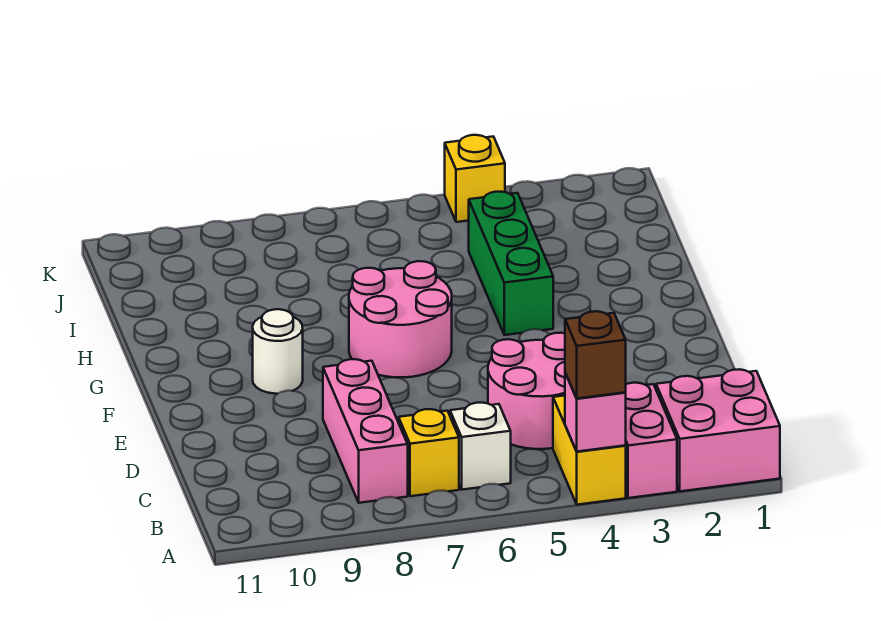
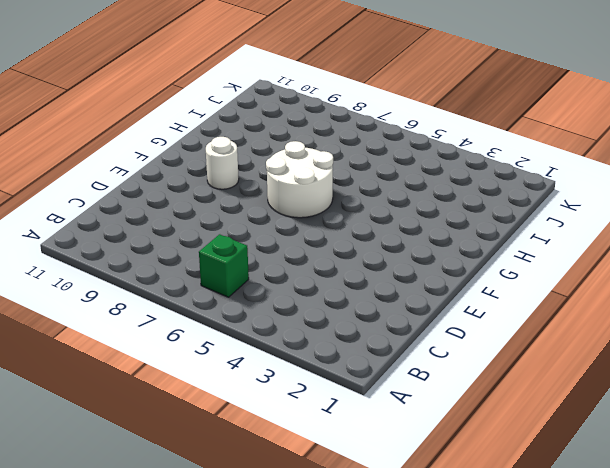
green brick B6 level 1 -> white brick B6 level 1
white round brick F6:G7 level 1 -> pink round brick F6:G7 level 1
none -> pink brick A1:B2 level 1
none -> pink brick A3:B3 level 1
none -> yellow brick A4:B4 level 1

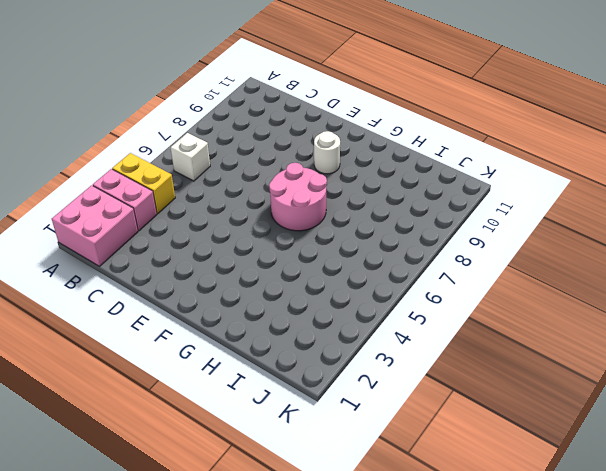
none -> yellow brick B7 level 1
none -> pink brick B8:D8 level 1
none -> pink round brick C4:D5 level 1

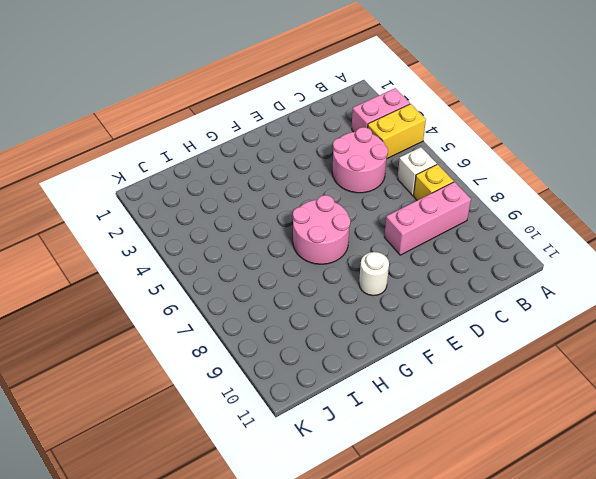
none -> pink brick A1:B2 level 1
none -> green brick G4:I4 level 1
none -> yellow brick K4 level 1

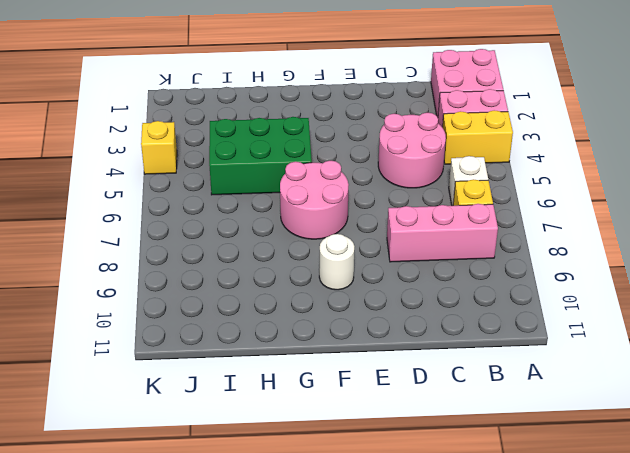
green brick G4:I5 level 1 -> green brick G4:I4 level 1
none -> pink brick A4 level 2
none -> brown brick A4 level 3

